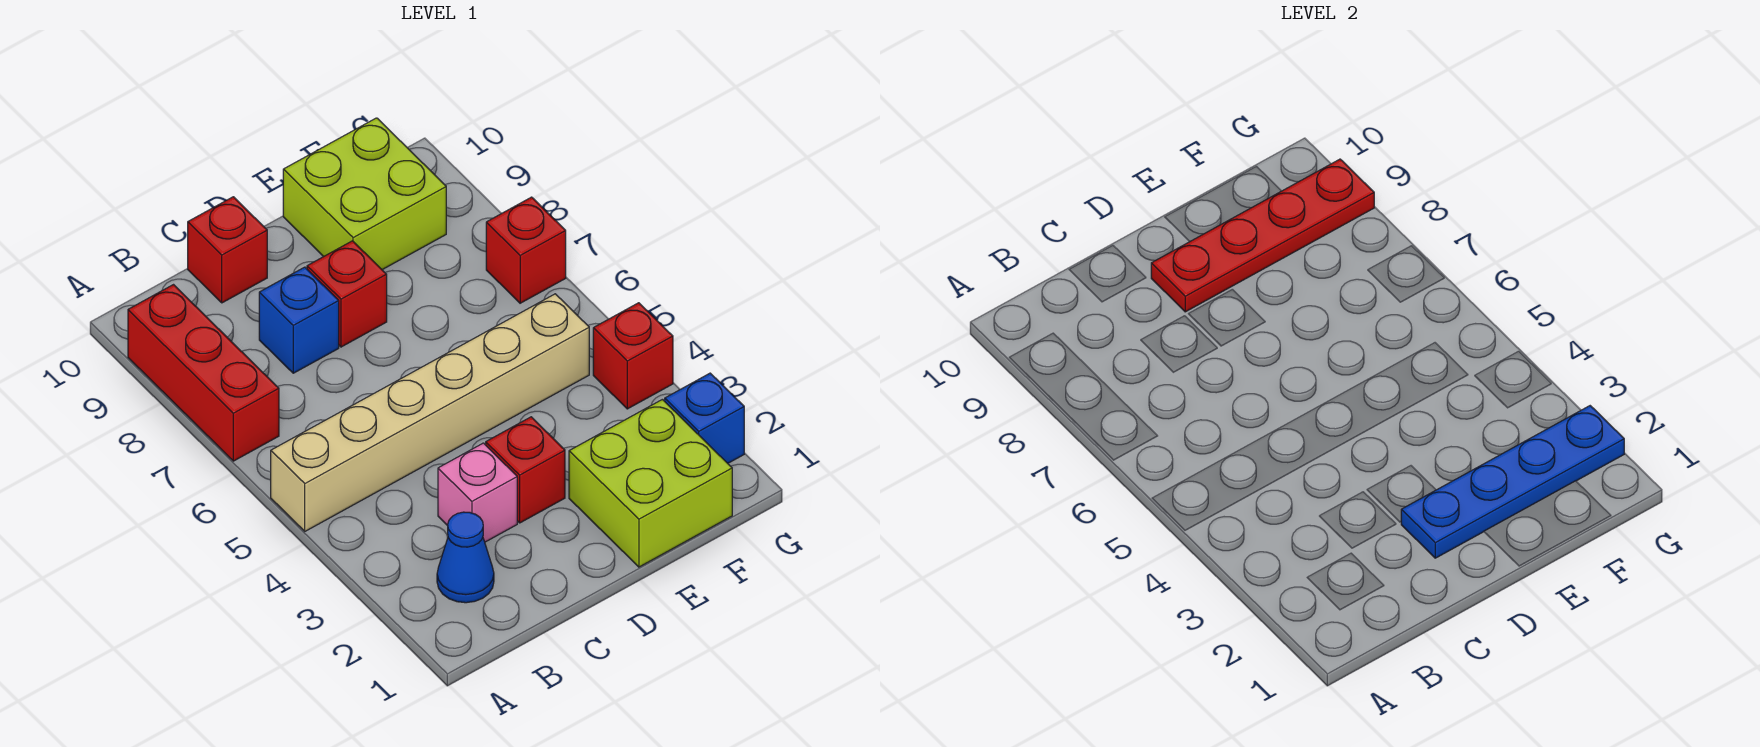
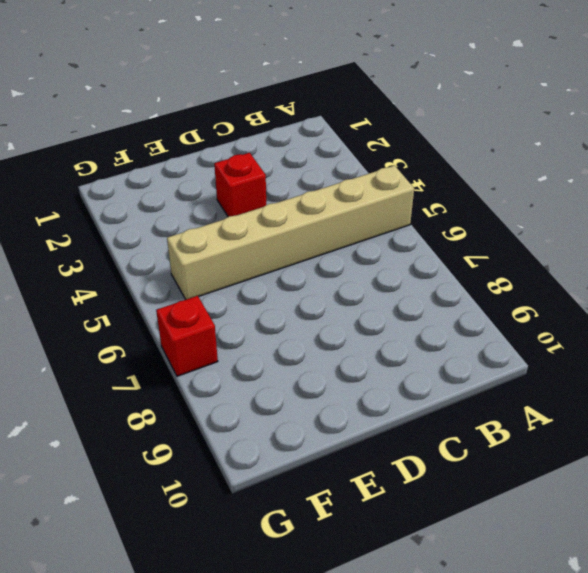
none -> red brick A7:A9 level 1
none -> blue cone B2 level 1
none -> pink brick C3 level 1

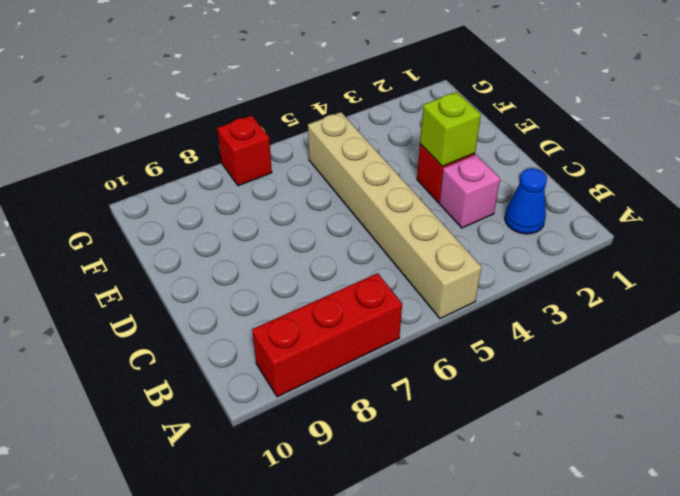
lime brick D3 level 2 -> none
none -> blue brick C8 level 1
none -> red brick C10 level 1
none -> red brick D8 level 1

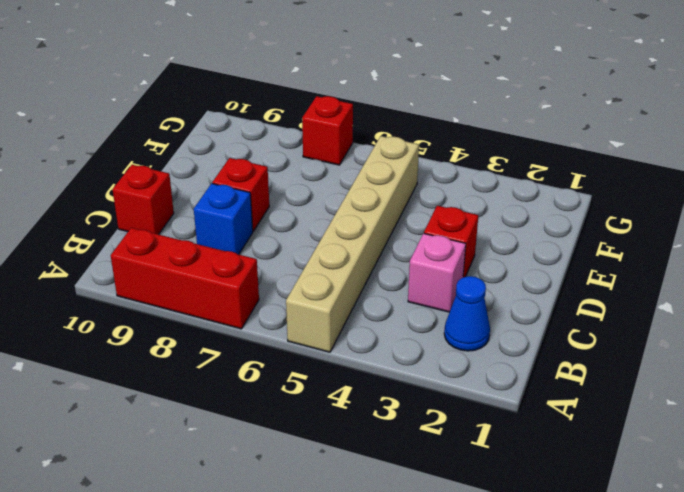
none -> lime brick E1:F2 level 1
none -> lime brick E9:F10 level 1
none -> blue brick G2 level 1

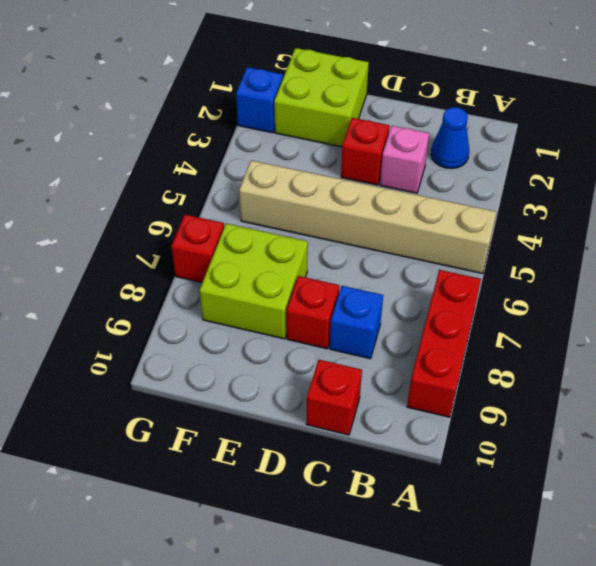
lime brick E7:F8 level 1 -> lime brick E9:F10 level 1
none -> red brick G4 level 1
none -> blue plate D2:G2 level 2
none -> red plate D9:G9 level 2

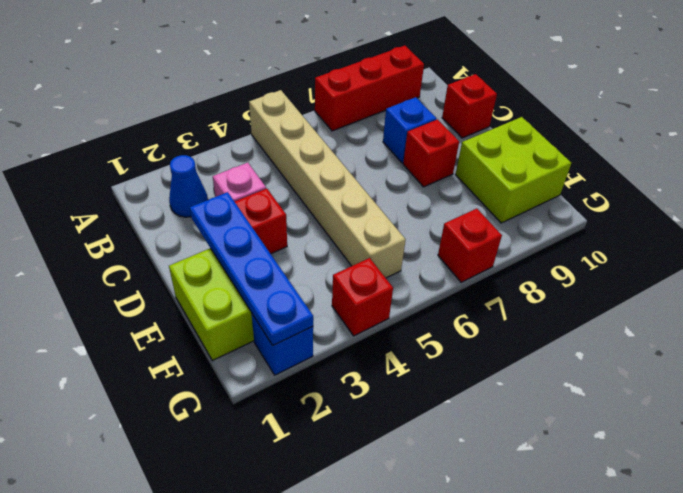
none -> red plate D9:G9 level 2

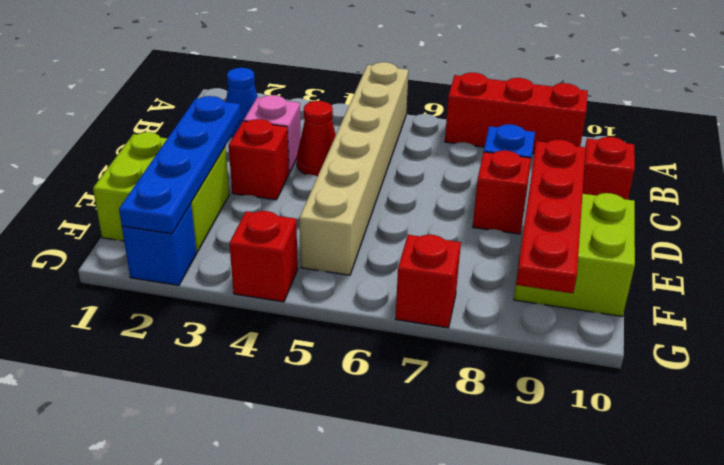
red cone C4 level 1 -> none

